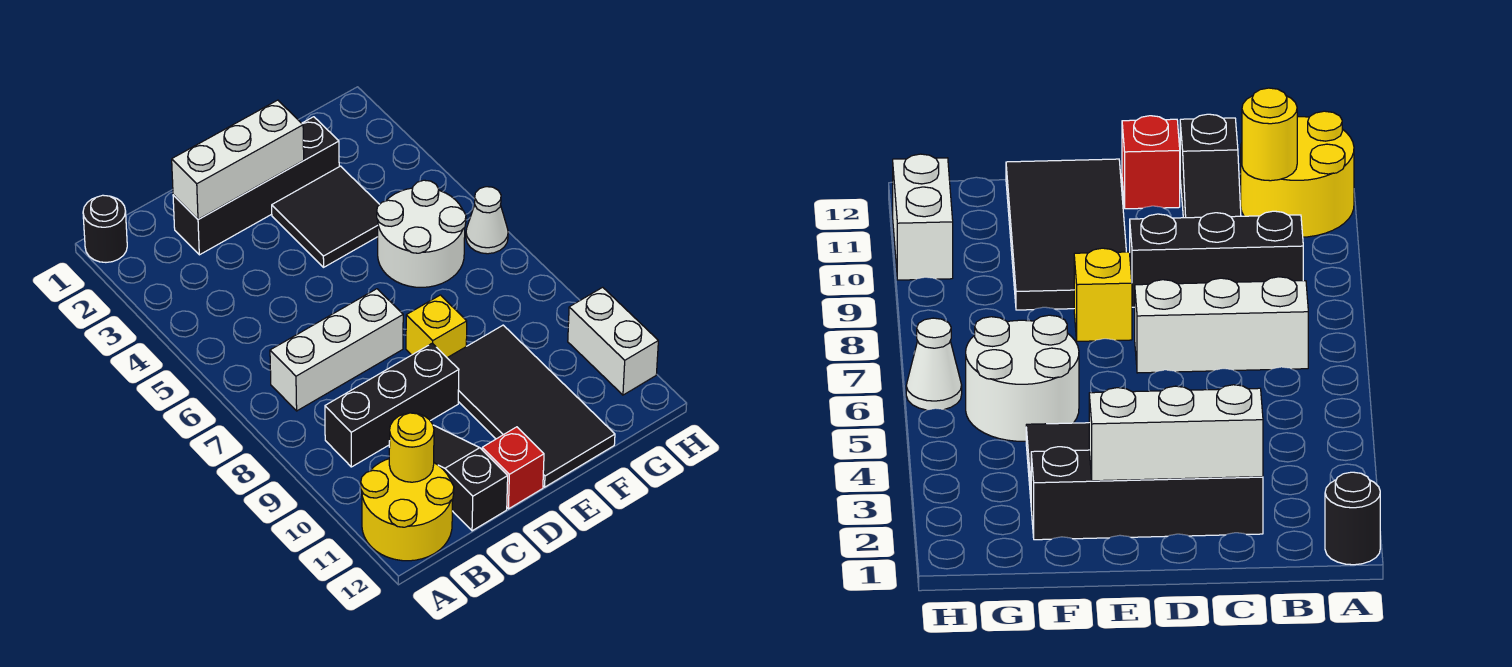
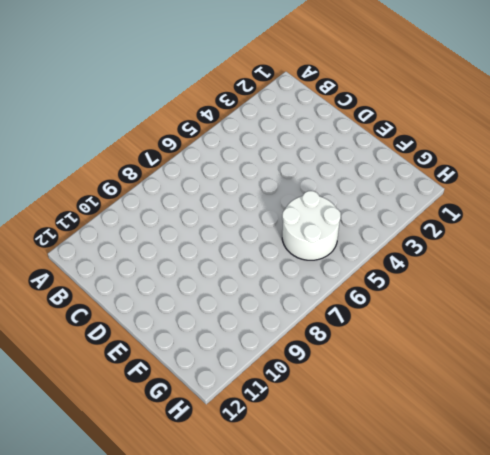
none -> black round brick A1 level 1
none -> yellow round brick A11:B12 level 1
none -> white brick B7:D7 level 1

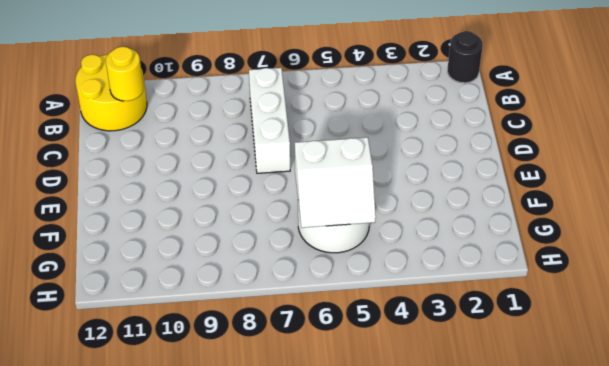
white slope F5:G6 level 2 top F -> none
none -> black brick B9:D9 level 1
none -> black brick C2:F2 level 1
none -> black slope C10:C12 level 1 top 12

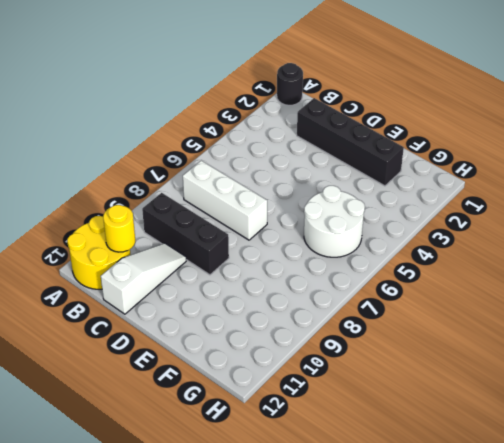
white slope C10:C12 level 1 top 12 -> black slope C10:C12 level 1 top 12
none -> red brick D12 level 1
none -> black tile E3:F4 level 1
none -> yellow brick E8 level 1

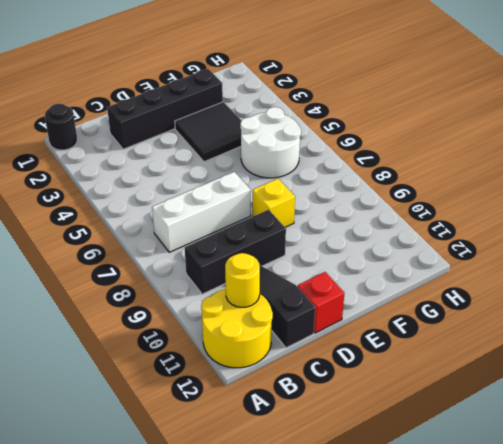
none -> black tile E9:F12 level 1
none -> white cone H6 level 1
none -> white brick H10:H11 level 1

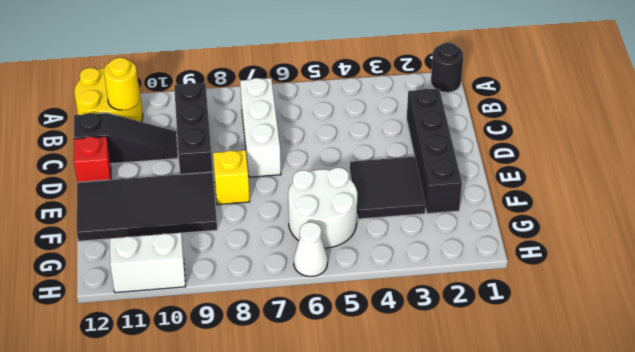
none -> white brick C2:E2 level 2

